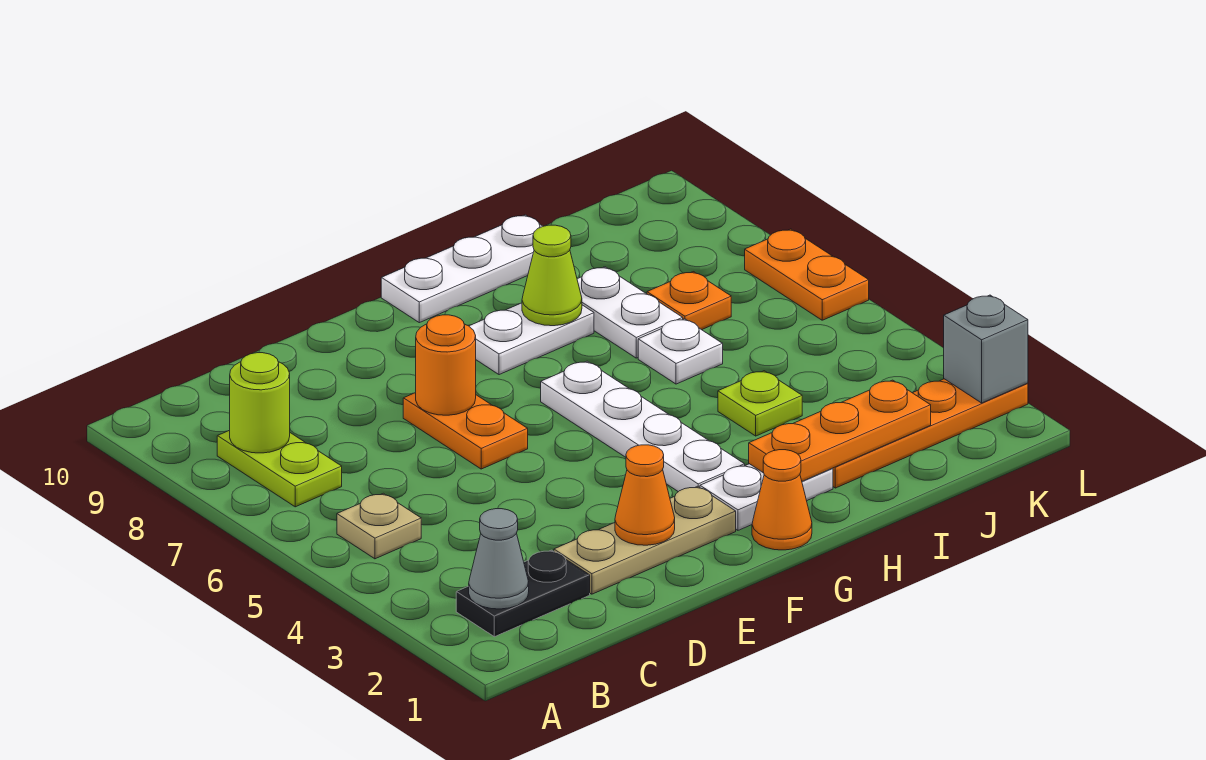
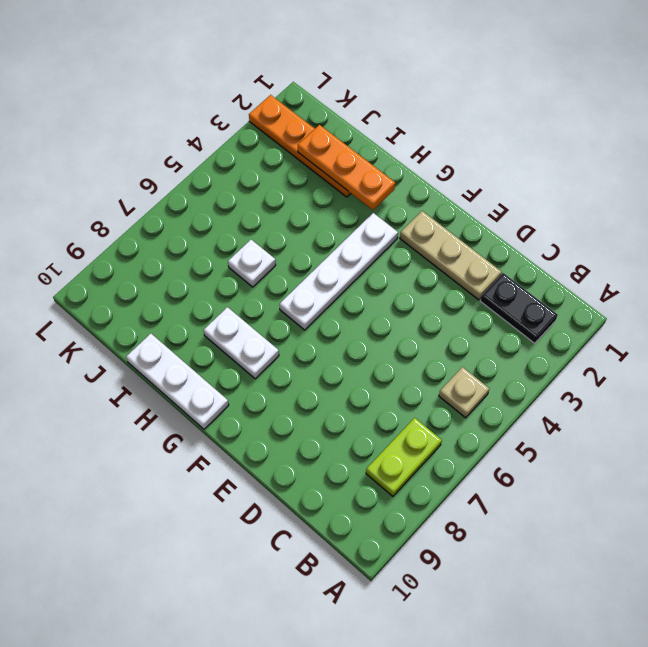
none -> orange plate E6:E7 level 1
none -> orange cone G1 level 1
none -> white plate G2:H2 level 1

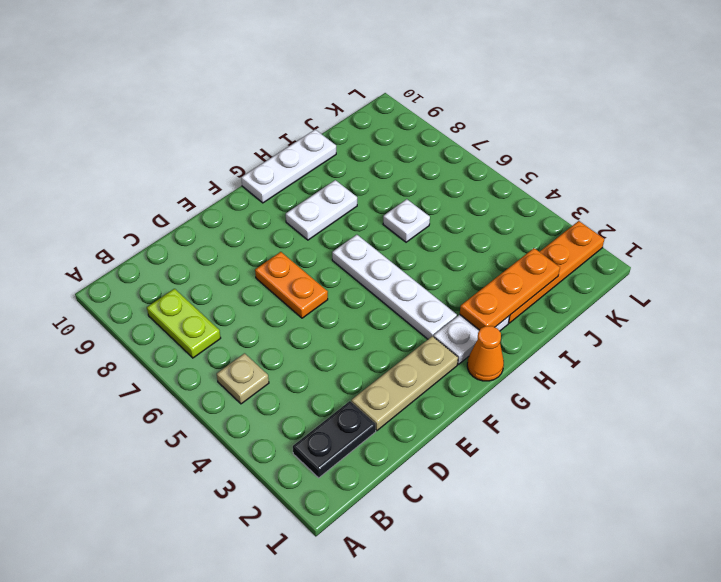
none -> lime plate I4 level 1
none -> white plate I7:I8 level 1
none -> orange plate J7 level 1

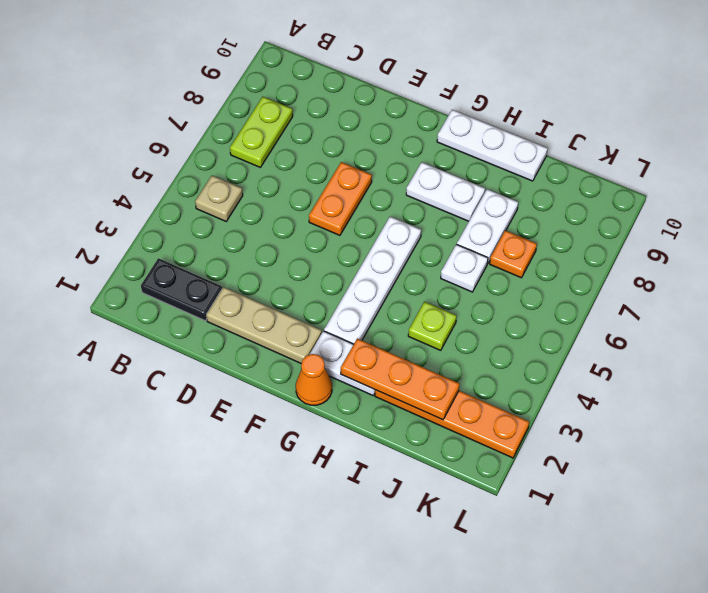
none -> orange plate L6:L7 level 1
none -> grey cone B2 level 2
none -> lime round brick B8 level 2

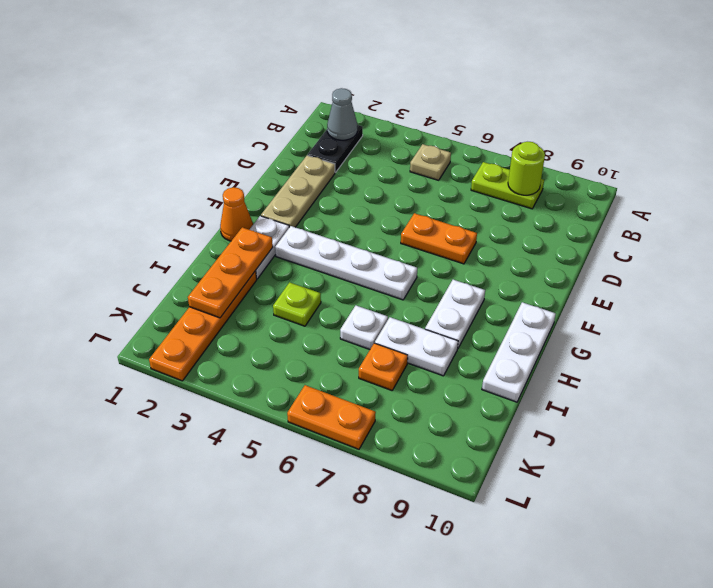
none -> orange cone E2 level 2
none -> orange round brick E7 level 2
none -> lime cone H8 level 2

